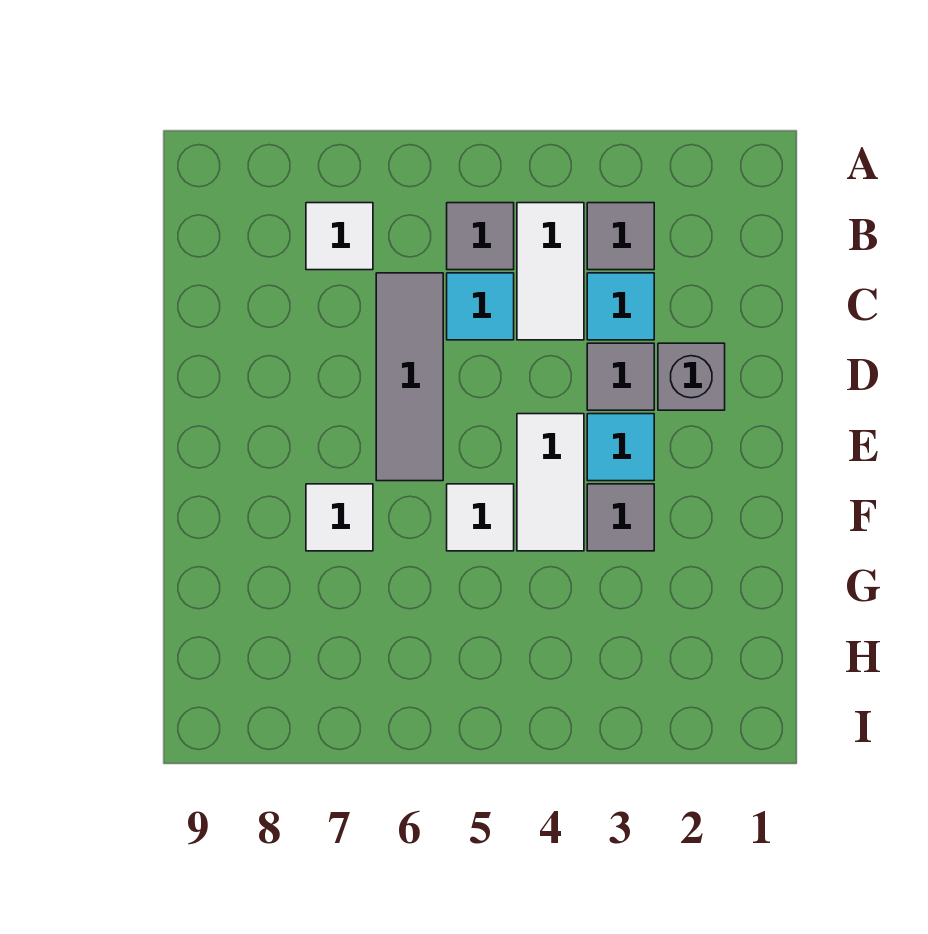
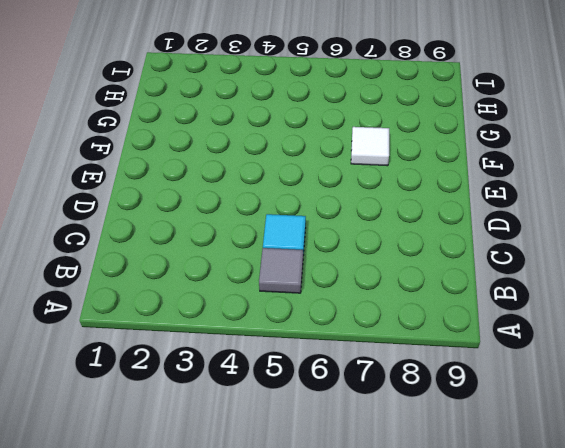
none -> grey tile B3 level 1
none -> white tile B4:C4 level 1
none -> white tile B7 level 1

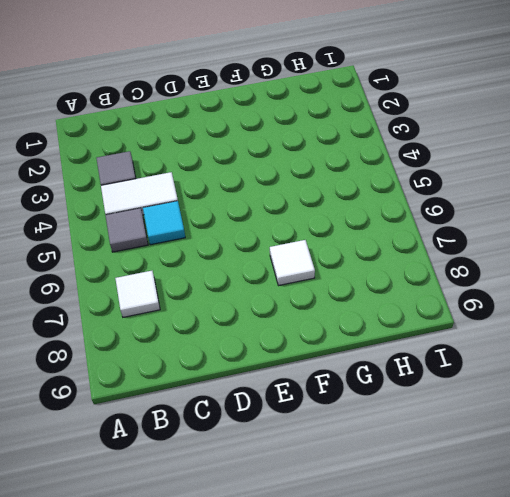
none -> cyan tile C3 level 1
none -> grey tile C6:E6 level 1
none -> grey brick D2 level 1

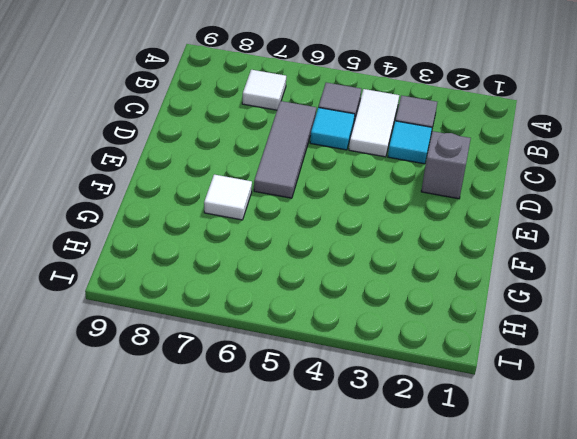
none -> grey tile D3 level 1
none -> cyan tile E3 level 1
none -> white tile E4:F4 level 1

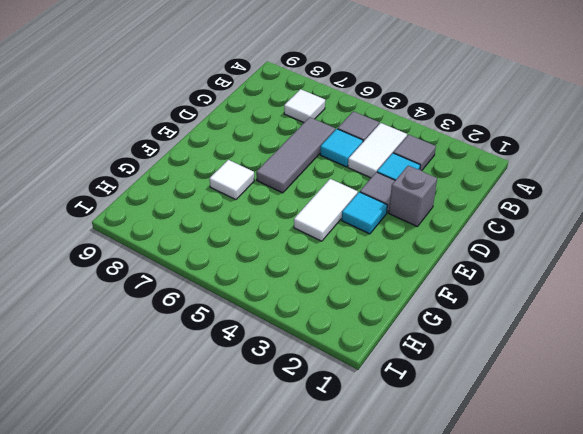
none -> grey tile F3 level 1
none -> white tile F5 level 1

